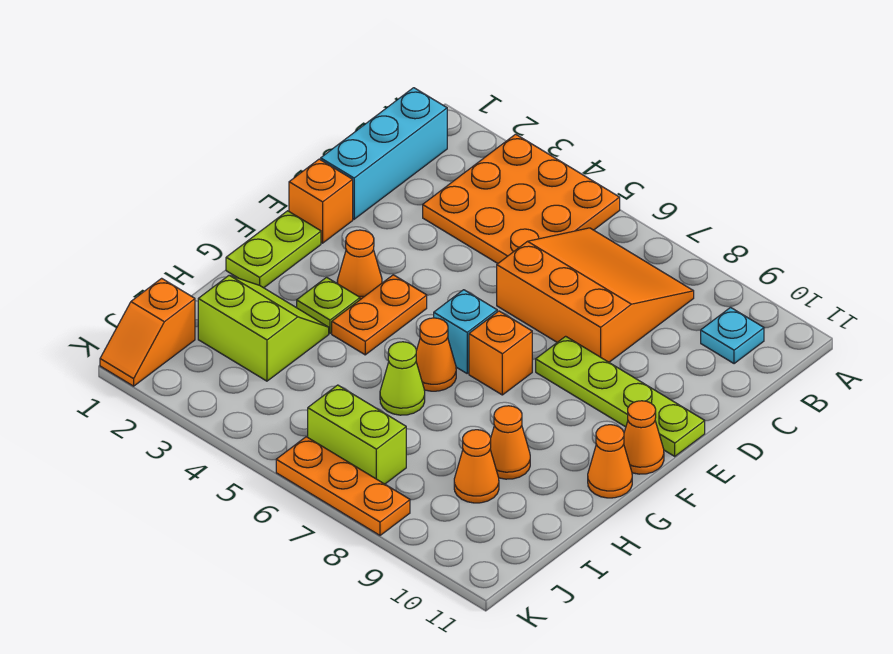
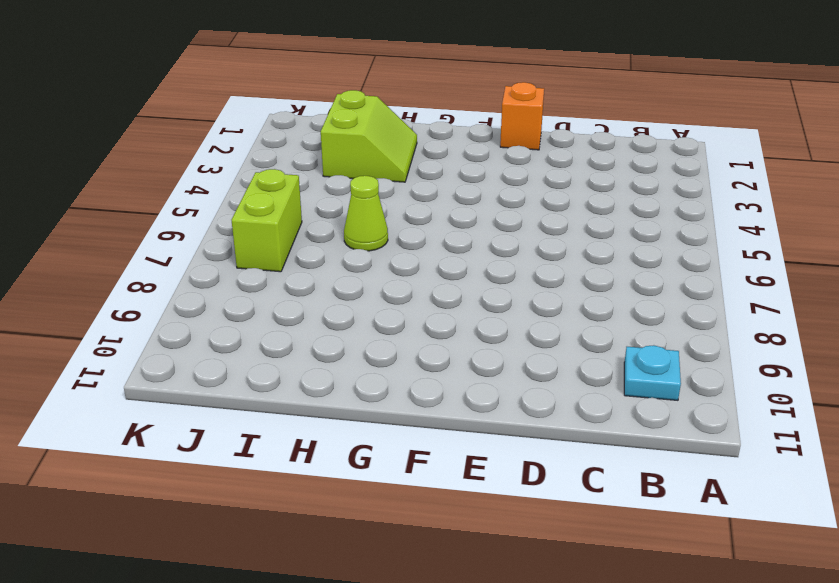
none -> orange plate A3:C5 level 1
none -> cyan brick B1:D1 level 1
none -> orange slope B6:D8 level 1 top D

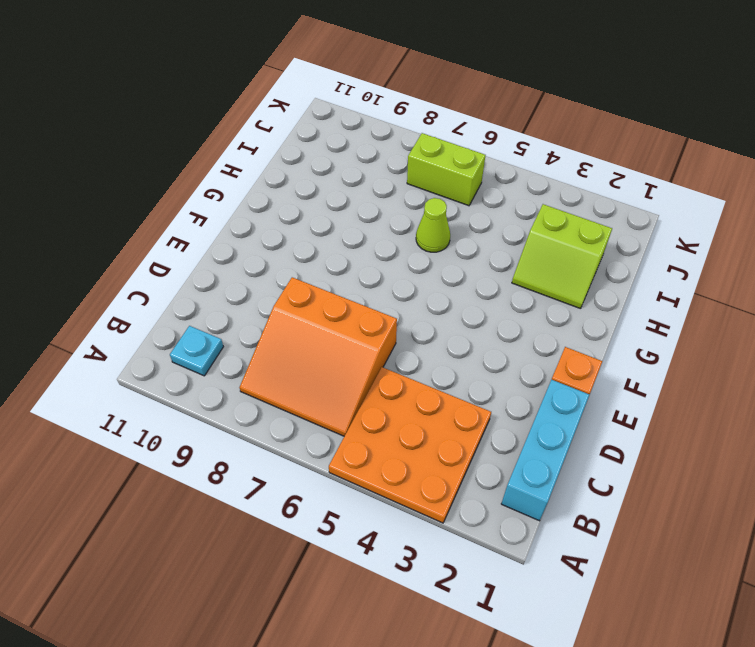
none -> lime plate E8:E11 level 1
none -> lime plate F1:G1 level 1
none -> orange cone F3 level 1

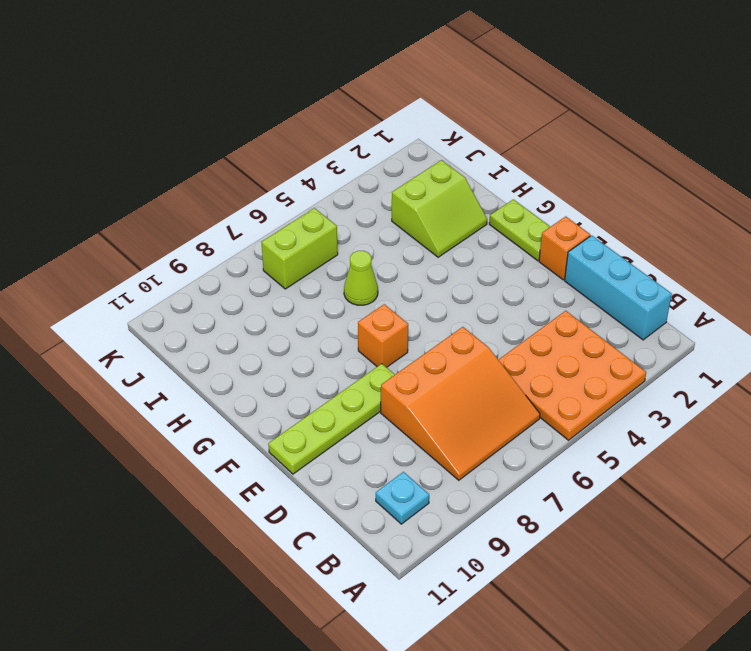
none -> orange cone F3 level 1
none -> orange plate F4:G4 level 1
none -> cyan brick F6 level 1

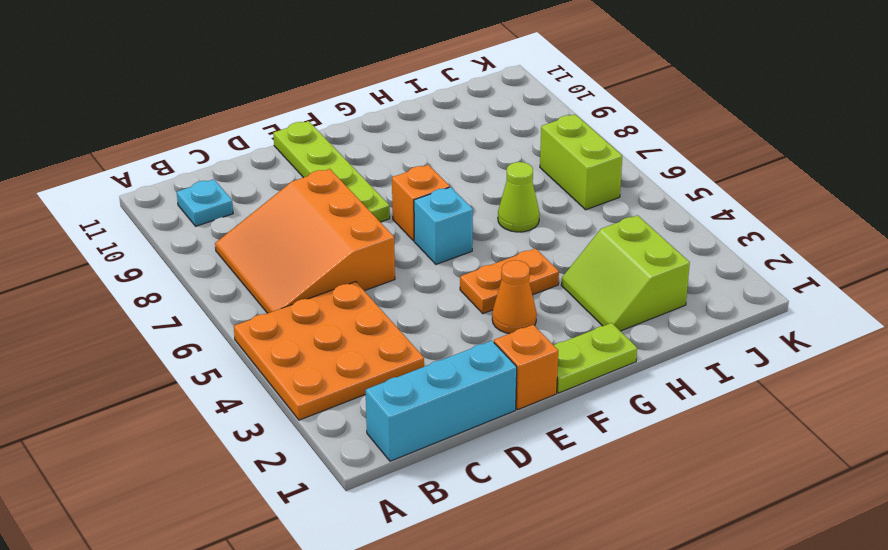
none -> orange cone F11 level 1
none -> lime plate G3 level 1
none -> orange cone G6 level 1

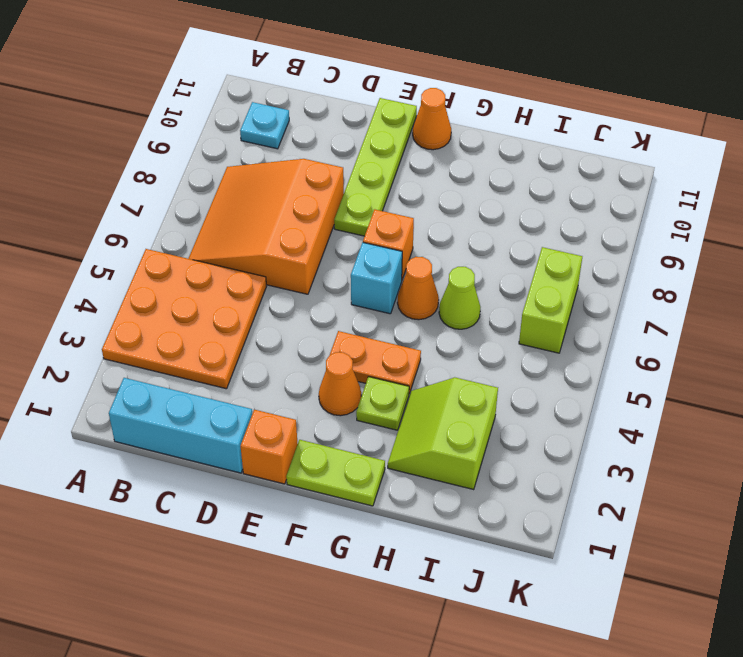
none -> orange cone G11 level 1
none -> orange cone H9 level 1
none -> orange cone I9 level 1

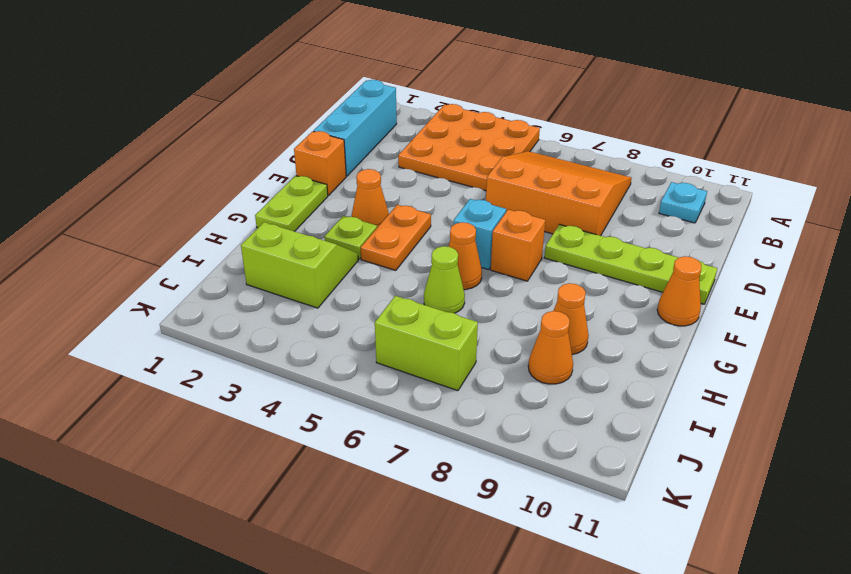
none -> orange cone G11 level 1
none -> orange slope J1:K1 level 1 top J
none -> orange plate K6:K8 level 1

